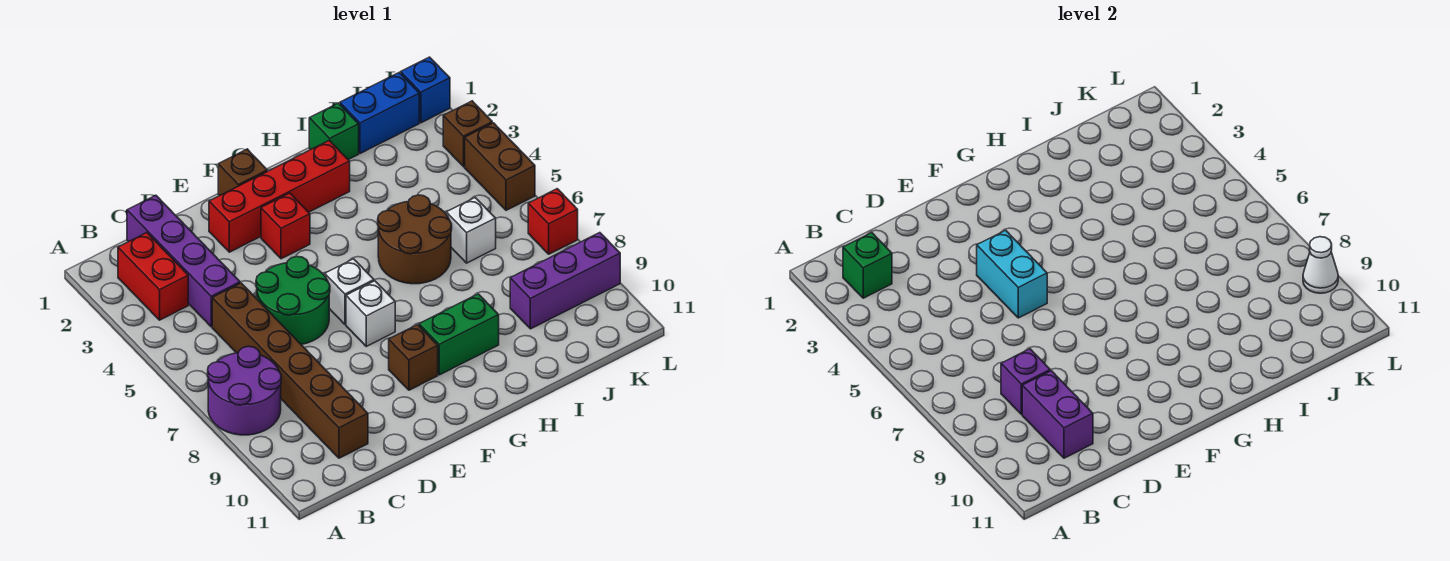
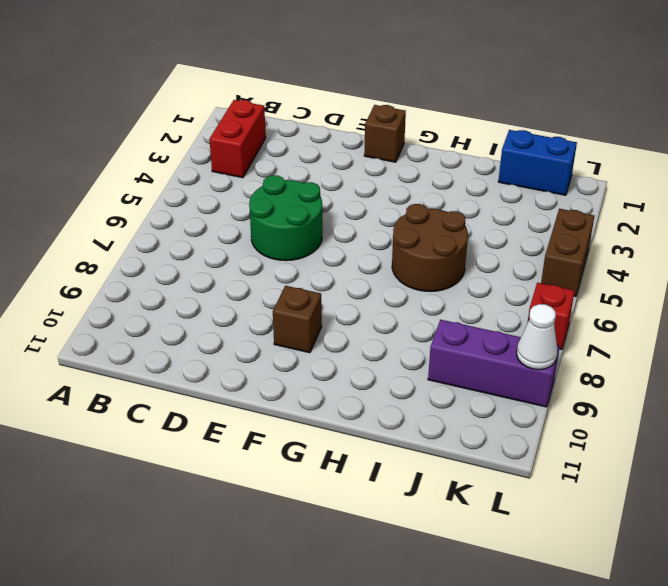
none -> purple round brick A7:B8 level 1
none -> purple brick C1:C4 level 1
none -> brown brick C5:C10 level 1

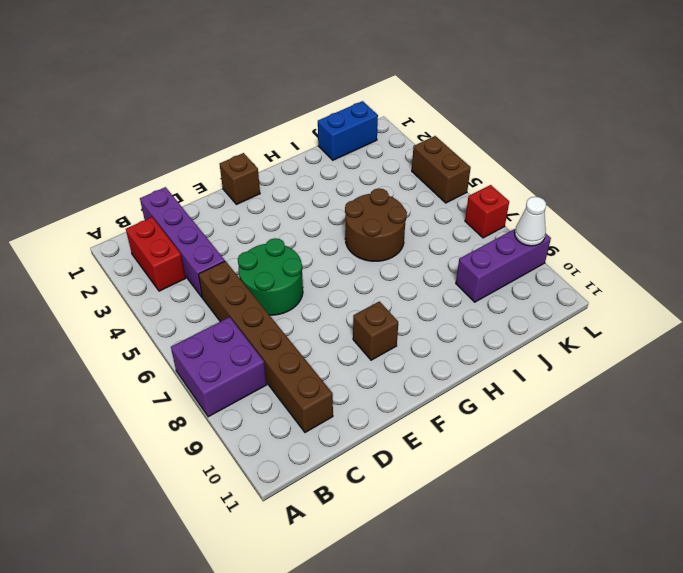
purple brick A7:B8 level 1 -> purple round brick A7:B8 level 1
none -> red brick E2:H2 level 1
none -> red brick F3 level 1
none -> white brick F6 level 1

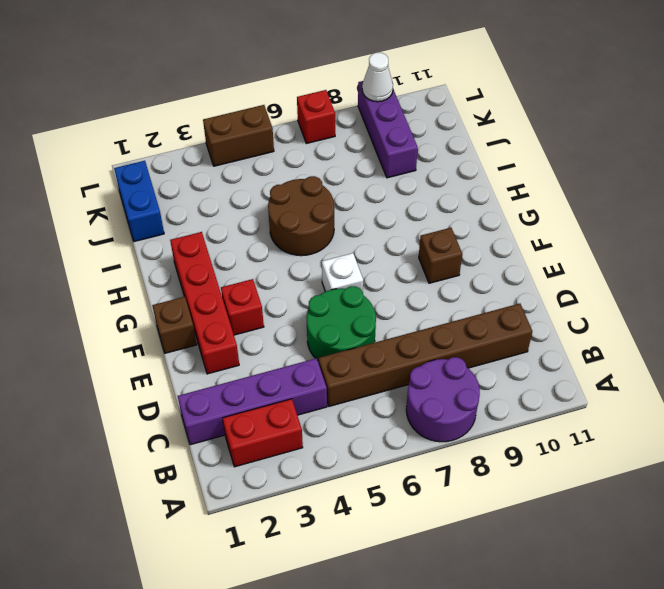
none -> white brick F7 level 1
none -> green brick G9:H9 level 1
none -> green brick I1 level 1

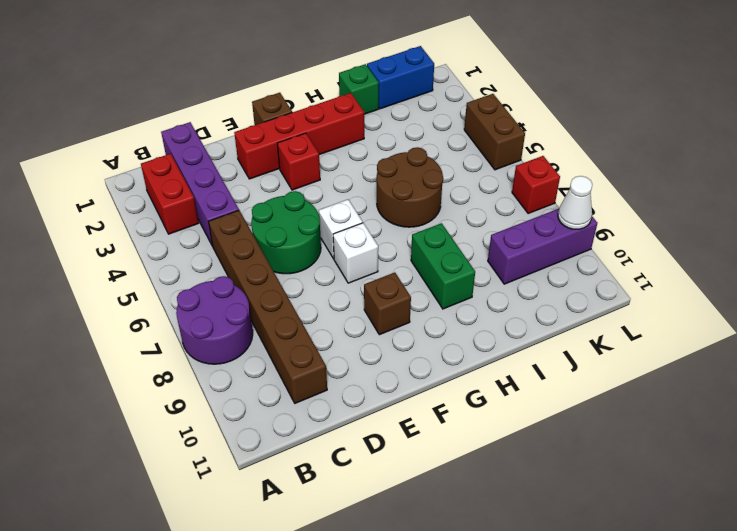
green brick H8:H9 level 1 -> green brick G9:H9 level 1
none -> white brick J6 level 1
none -> blue brick L1 level 1
none -> brown brick L3 level 1

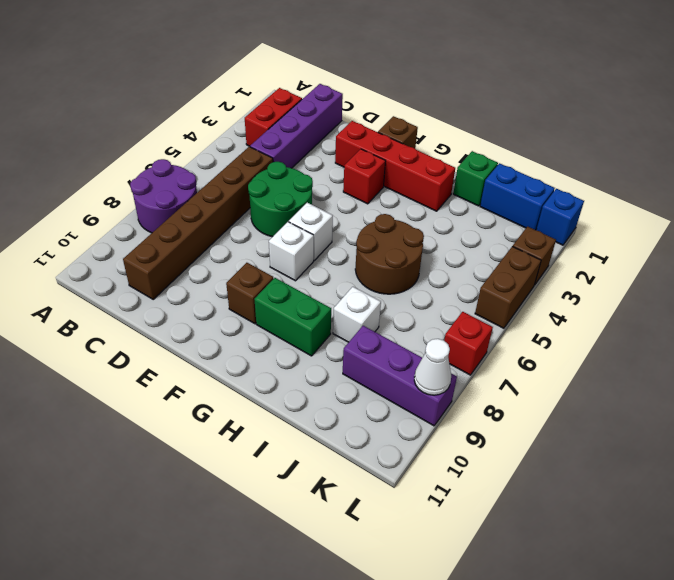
white brick I8 level 1 -> white brick J6 level 1
none -> green brick B2 level 2
none -> purple brick C8 level 2
none -> purple brick C9:C10 level 2

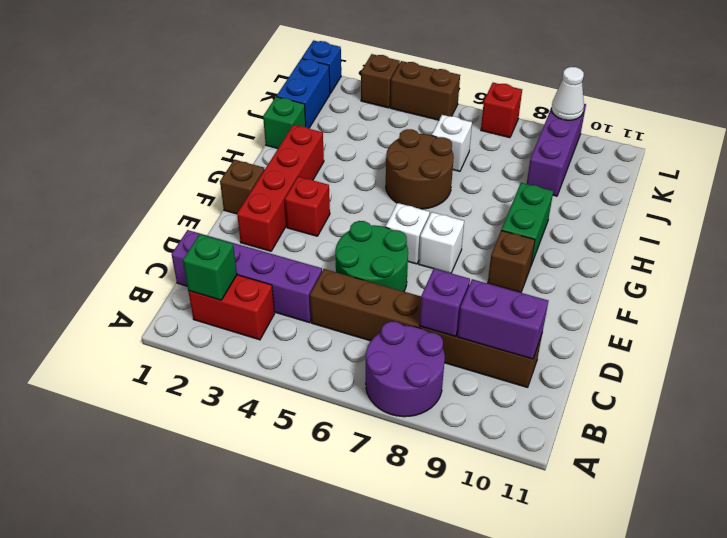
none -> cyan brick E4:E5 level 2

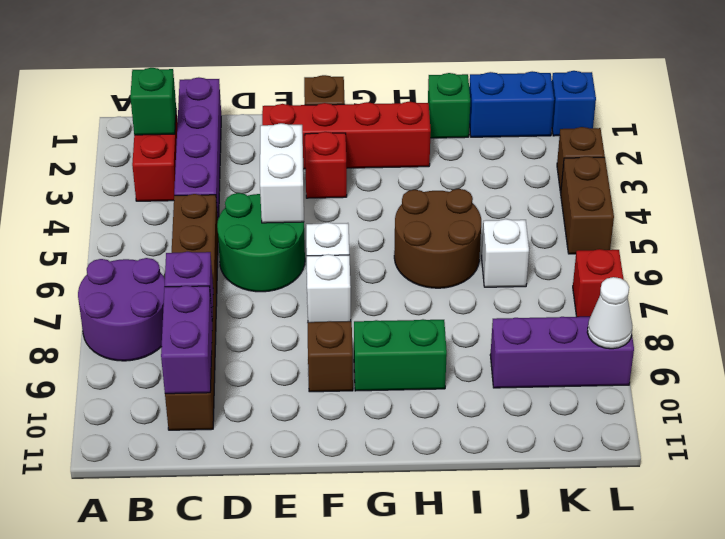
white brick E4:E5 level 2 -> cyan brick E4:E5 level 2

